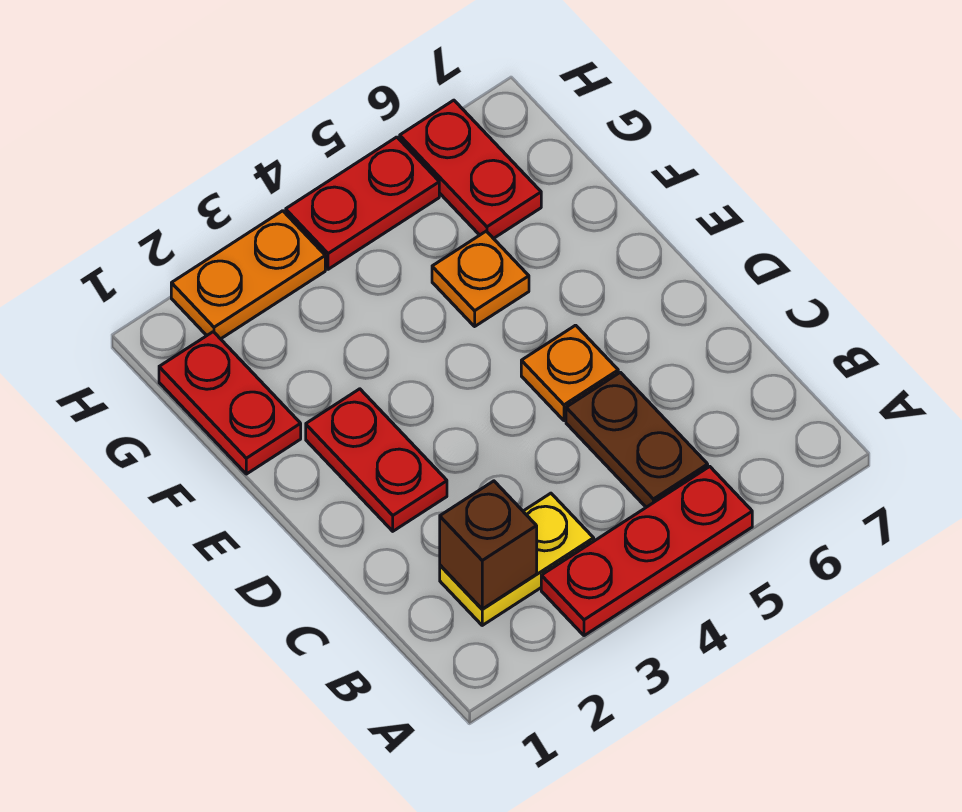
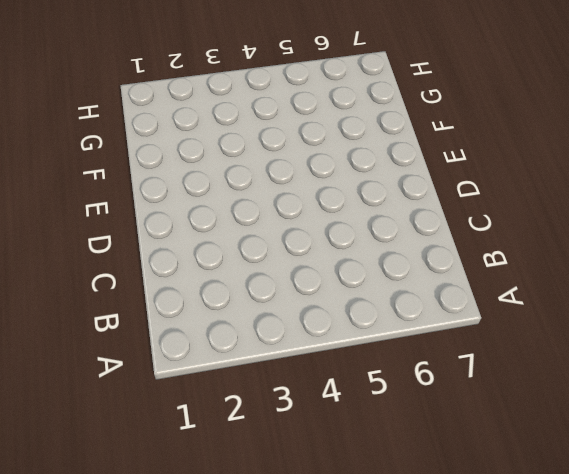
none -> red plate A3:A5 level 1
none -> yellow plate B2:B3 level 1

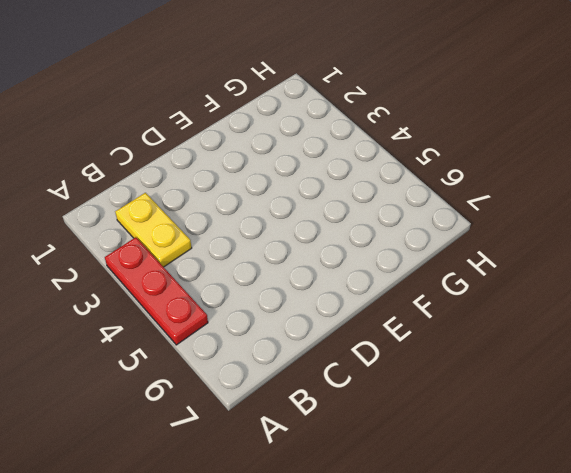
none -> brown plate B5:C5 level 1
none -> red plate D2:E2 level 1

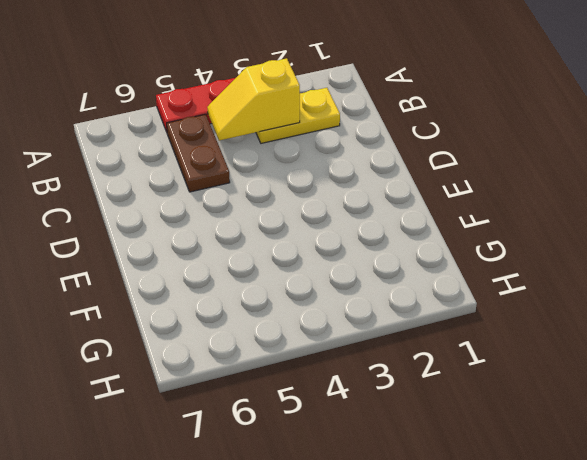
yellow slope B3:B4 level 2 top 3 -> none
none -> red plate D2:E2 level 1
none -> orange plate D5 level 1

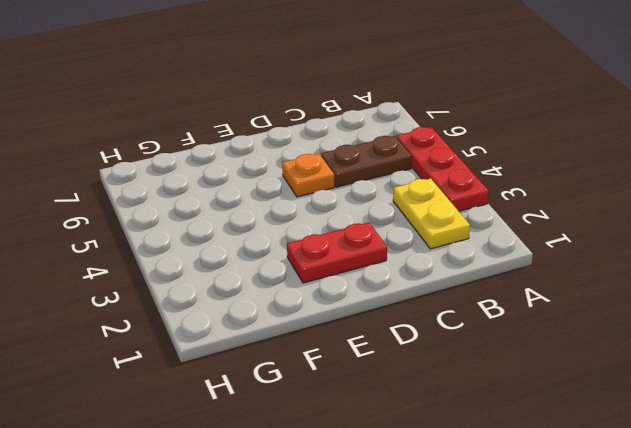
none -> red plate F1:G1 level 1
none -> orange plate F5 level 1

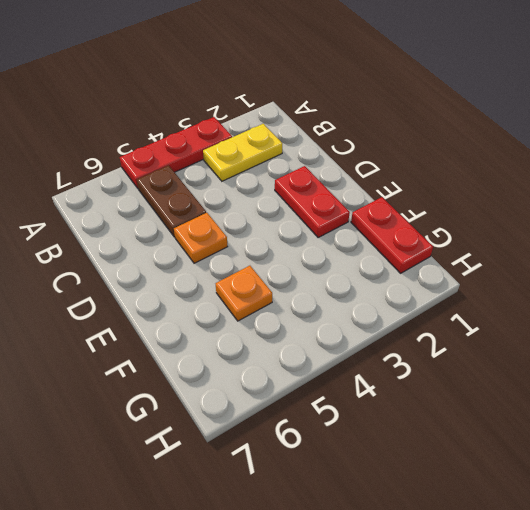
none -> red plate G6:H6 level 1
none -> orange plate H2:H3 level 1

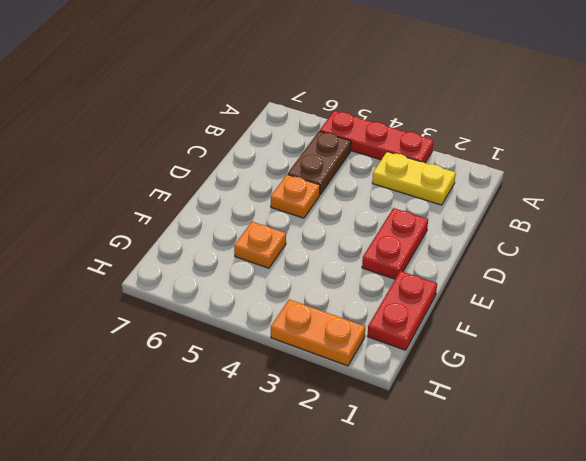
none -> red plate G6:H6 level 1
none -> red plate H4:H5 level 1

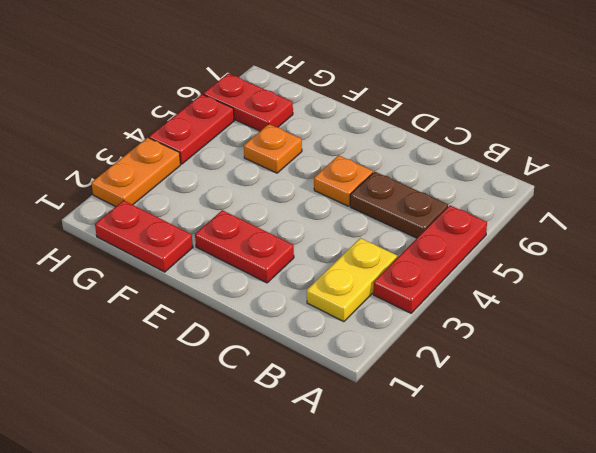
none -> brown brick B2 level 2

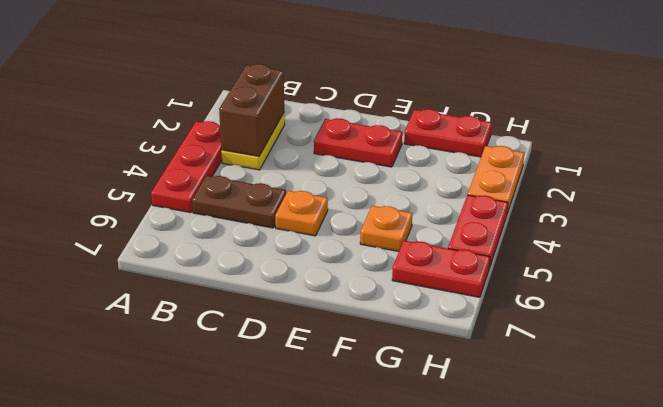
brown brick B2:B3 level 2 -> brown brick B2 level 2

